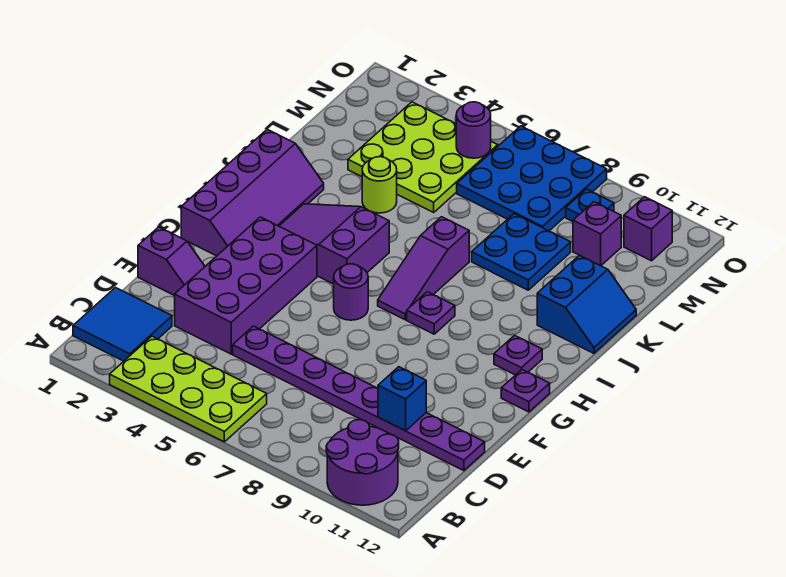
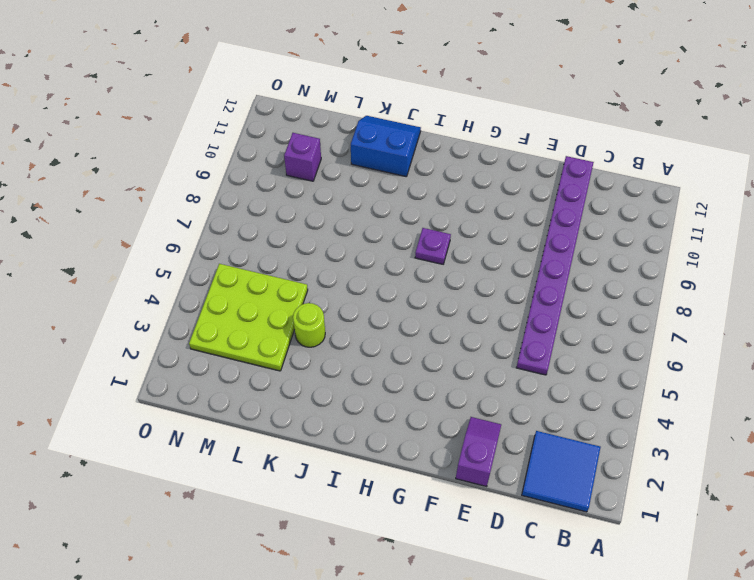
none -> lime plate A3:B6 level 1
none -> purple round brick A10:B11 level 1
none -> purple brick D3:G4 level 1

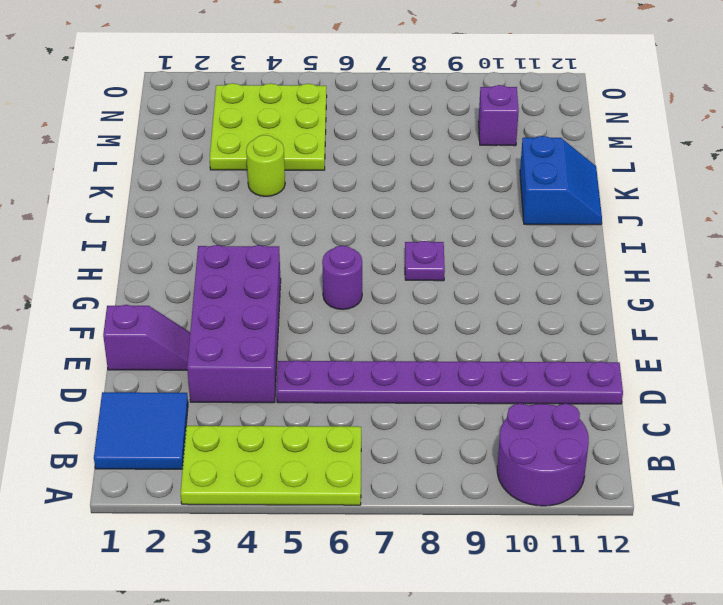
none -> purple slope G1:J2 level 1 top 1
none -> purple plate G12 level 1
none -> purple slope H3:I5 level 1 top 5

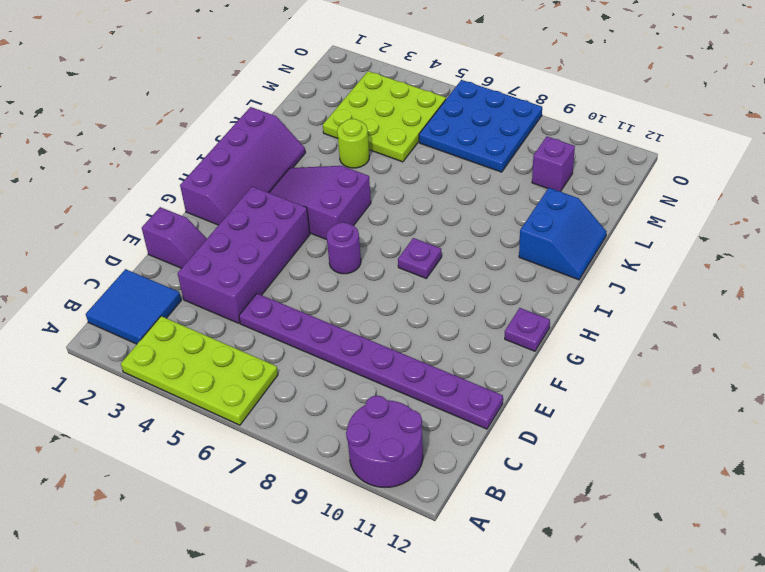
none -> purple slope H7:J7 level 1 top J
none -> purple plate H11 level 1
none -> blue plate K8:L9 level 1

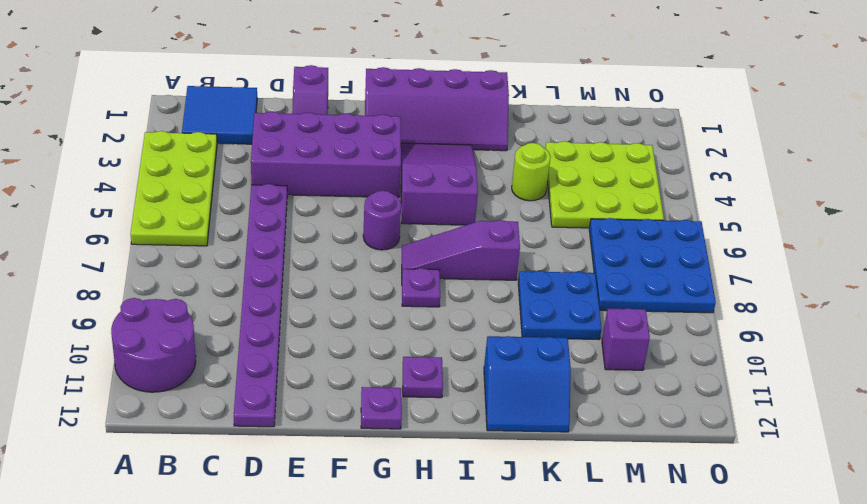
none -> blue plate N9 level 1
none -> purple brick N11 level 1
none -> blue brick D10 level 2

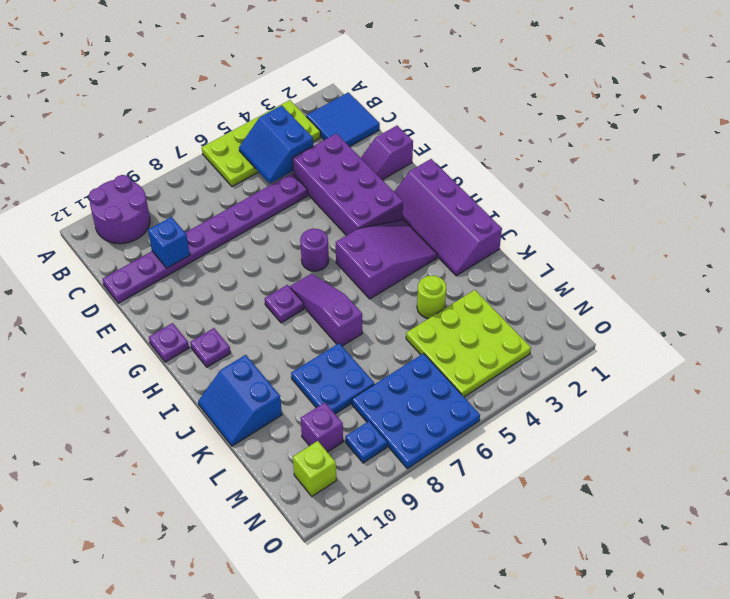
blue slope B4:C5 level 2 top 4 -> none
lime brick N11 level 1 -> purple brick N11 level 1
none -> purple round brick N5 level 2

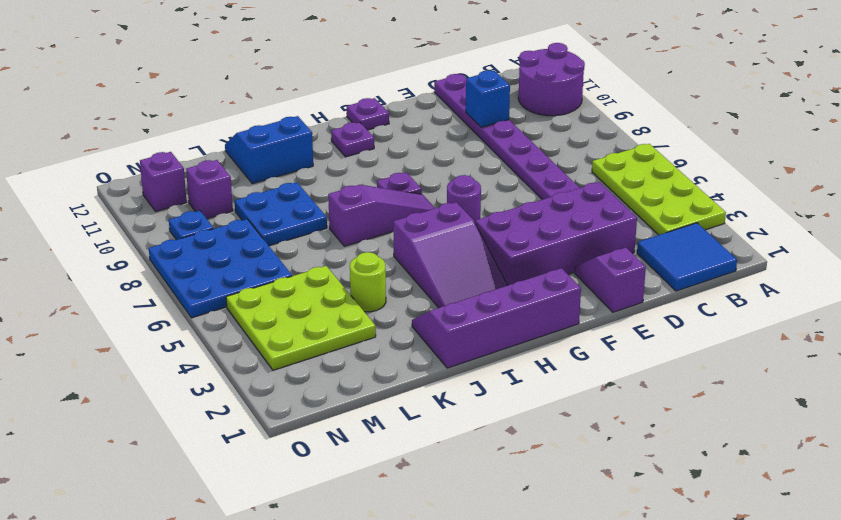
none -> purple round brick N5 level 2

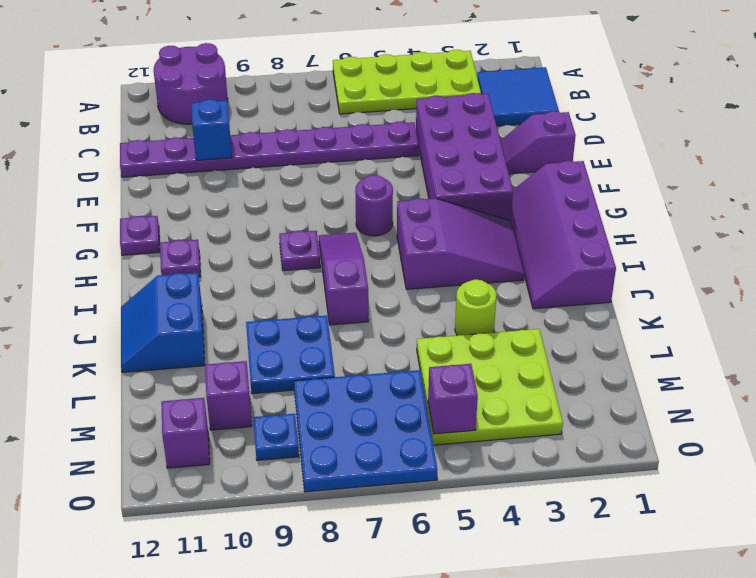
purple brick N5 level 2 -> purple round brick N5 level 2

